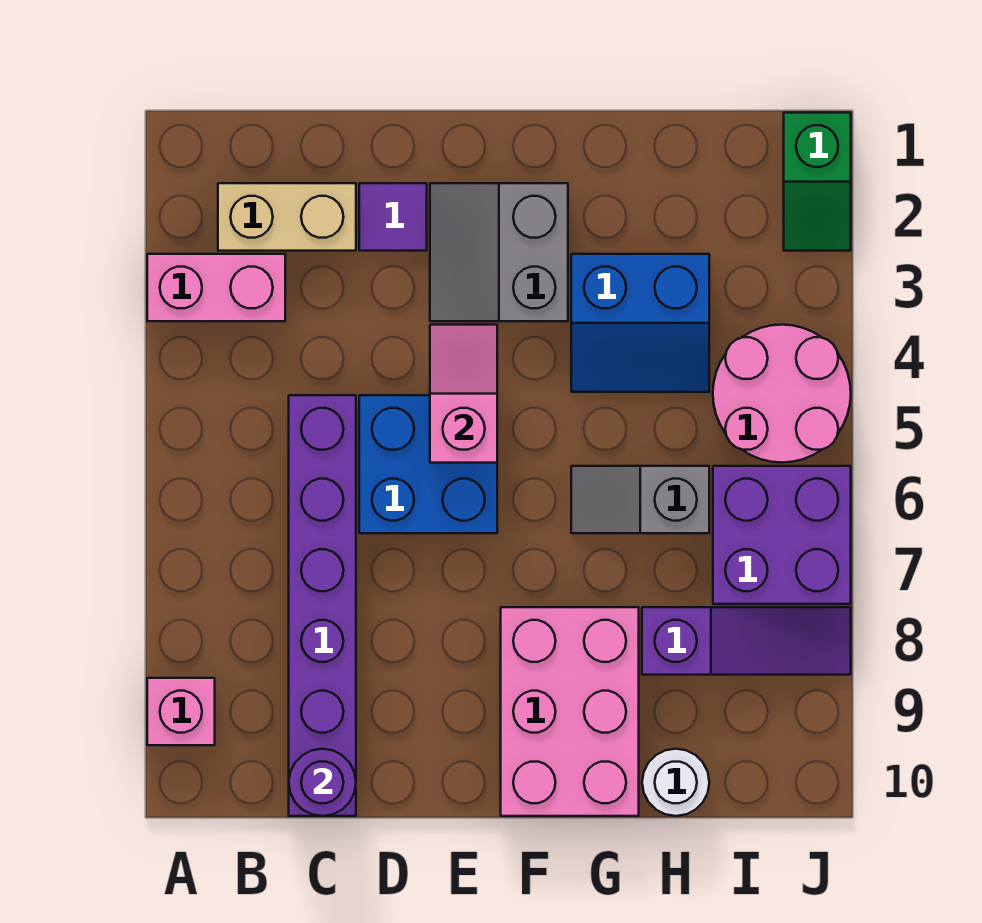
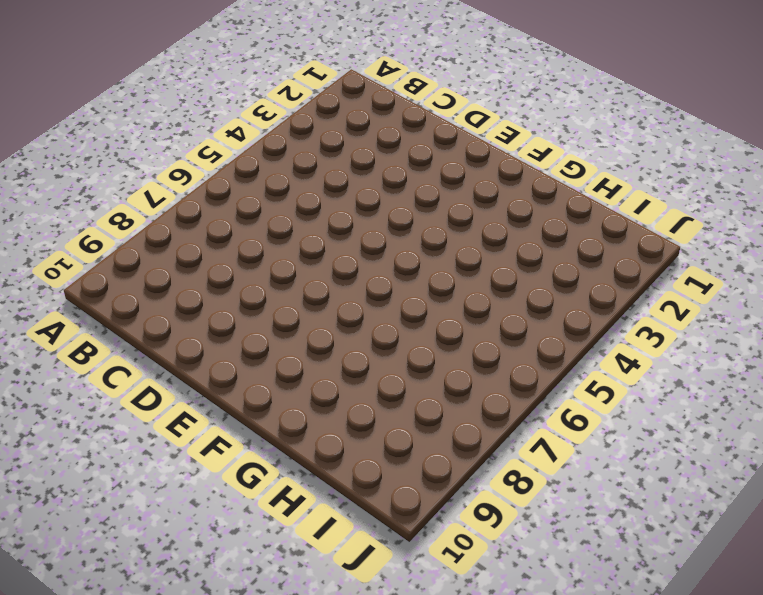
none -> pink brick A3:B3 level 1
none -> pink brick A9 level 1
none -> tan brick B2:C2 level 1

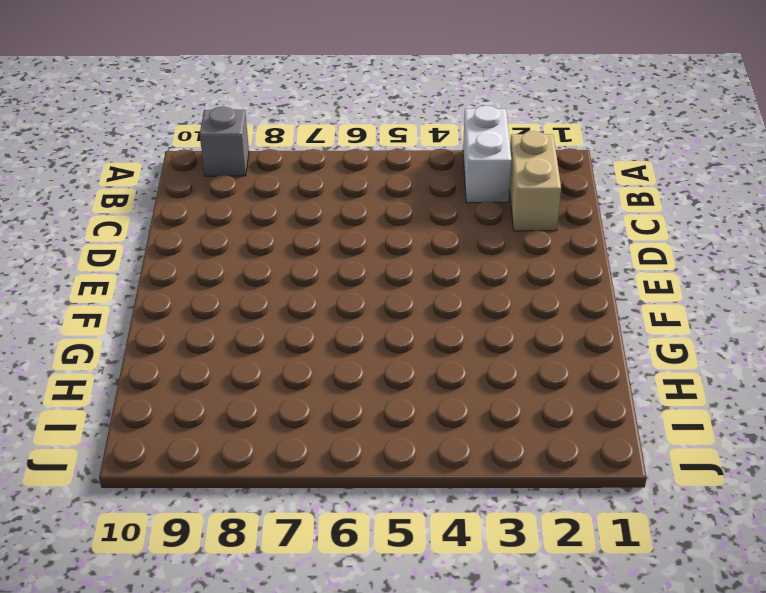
white brick A3:B3 level 1 -> pink brick A3:B3 level 1
grey brick A9 level 1 -> pink brick A9 level 1
none -> purple brick C5:C10 level 1
none -> purple tile D2 level 1
none -> blue brick D5:E6 level 1

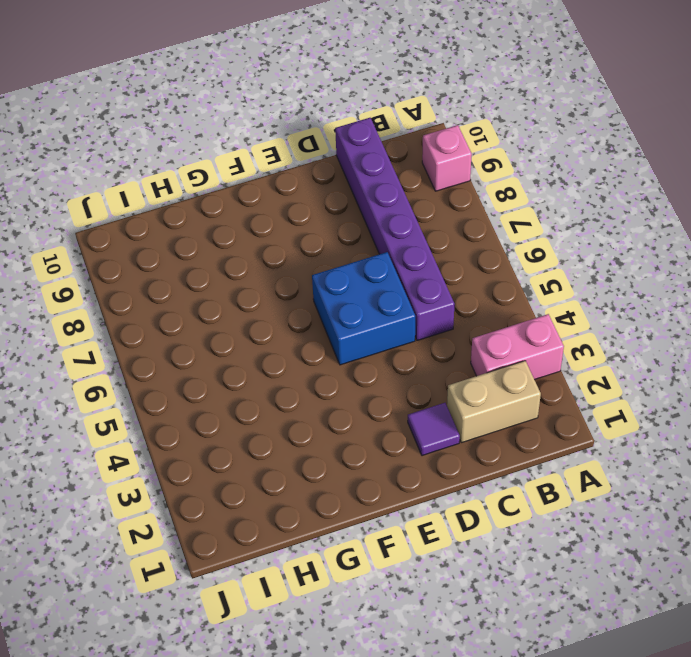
none -> grey slope E2:F3 level 1 top F
none -> pink brick F8:G10 level 1
none -> blue slope G3:H4 level 1 top 3

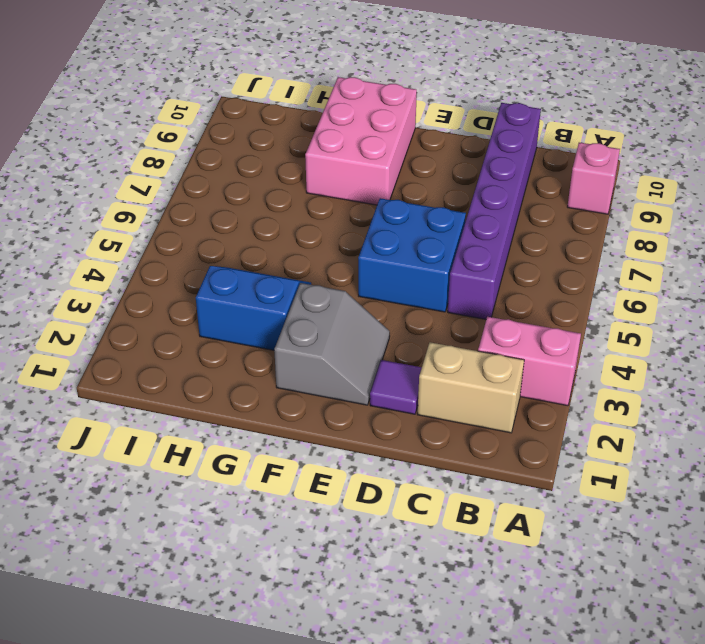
none -> grey slope G6:H6 level 1 top H
none -> purple slope H8:J8 level 1 top H
none -> white round brick H10 level 1

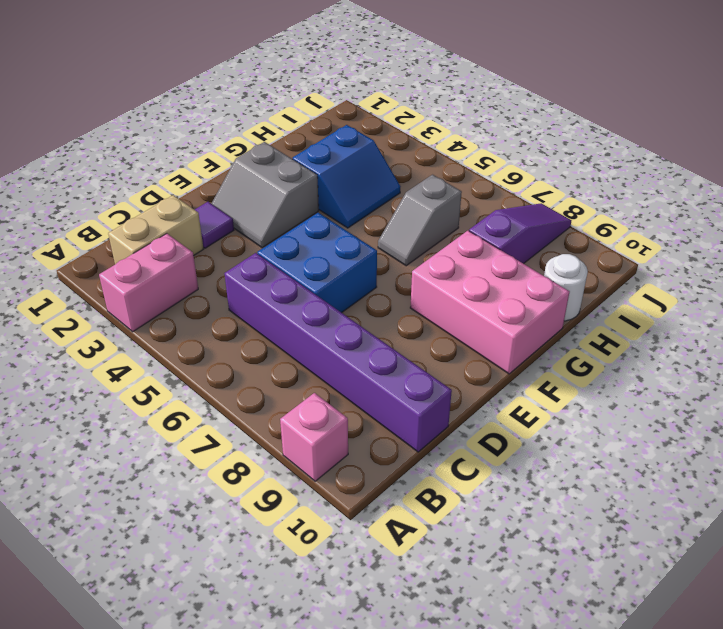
none -> pink round brick I4:J5 level 1
none -> purple brick I6:J7 level 1
none -> green slope J1:J2 level 1 top 1

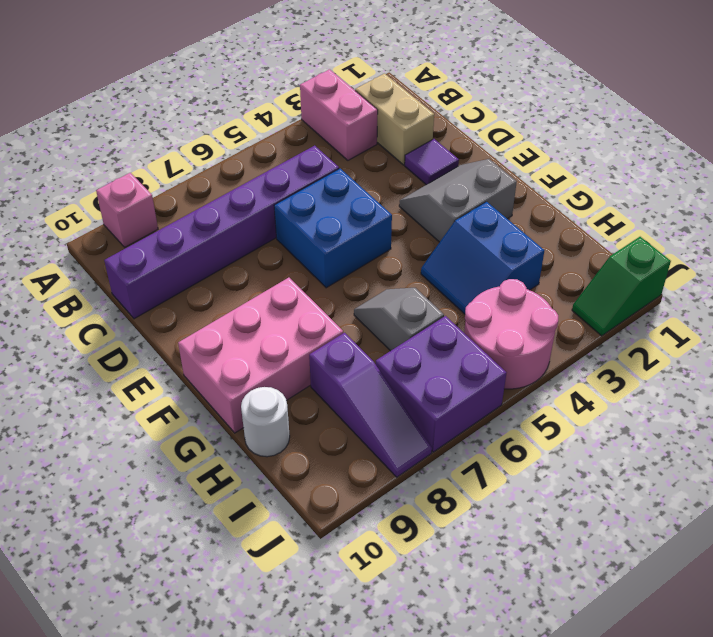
none -> purple round brick C10 level 2
none -> pink slope E4:E5 level 2 top 5

